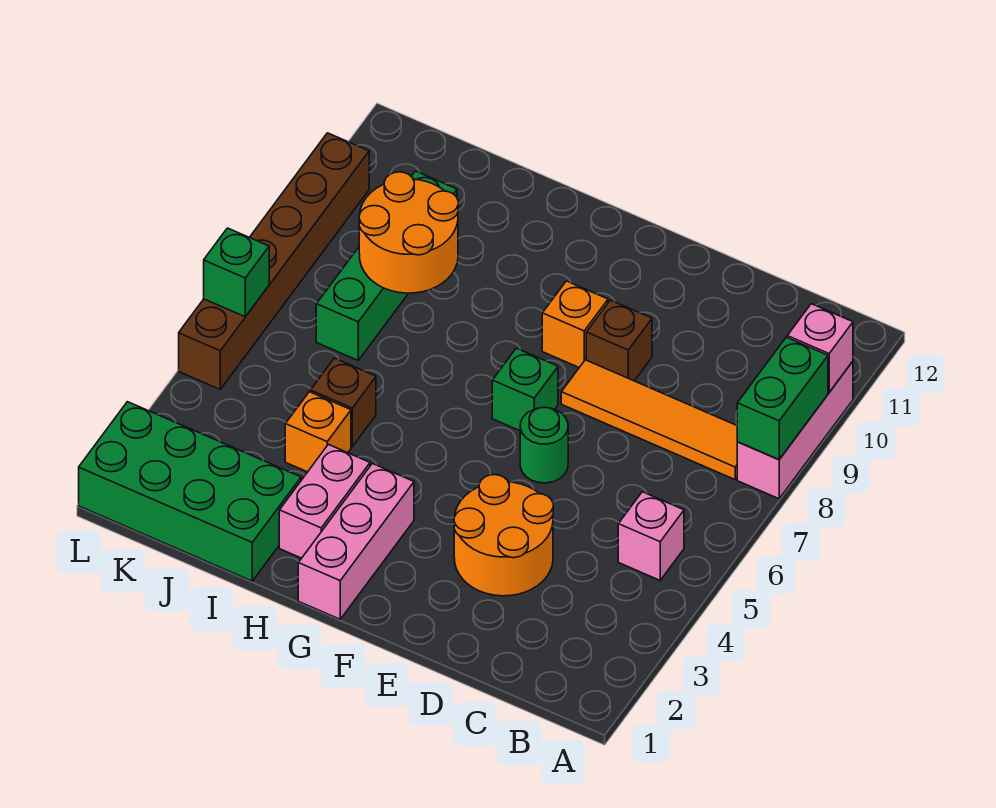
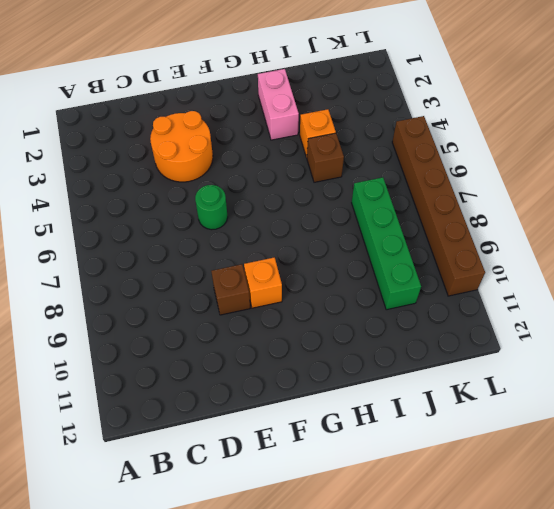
none -> pink brick A8:A10 level 1
none -> pink brick B5 level 1
none -> orange tile B8:E8 level 1

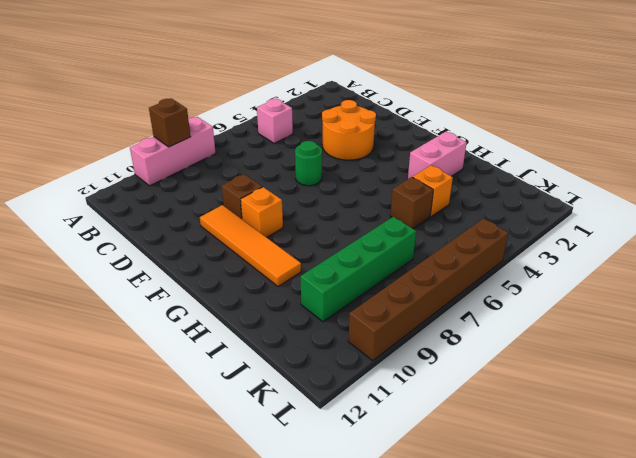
brown brick A9 level 2 -> green brick A8:A9 level 2
orange tile E10:H10 level 1 -> orange tile B8:E8 level 1
none -> green brick F7 level 1
none -> pink brick G1:G3 level 1
none -> green brick I1:L2 level 1

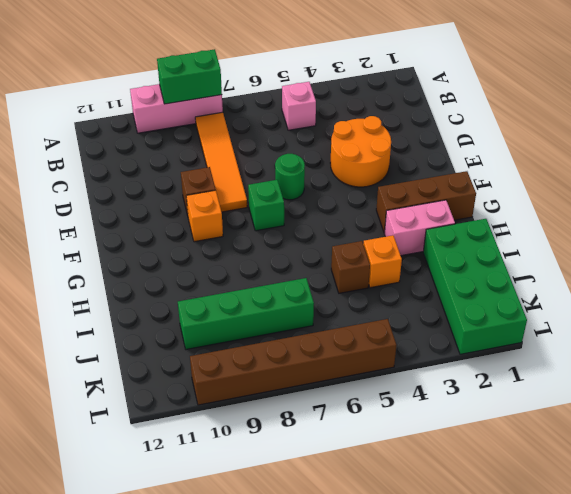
brown brick G1:G3 level 1 -> pink brick G1:G3 level 1
none -> pink brick A10 level 2
none -> orange round brick I8:J9 level 2
none -> green brick L6 level 2

